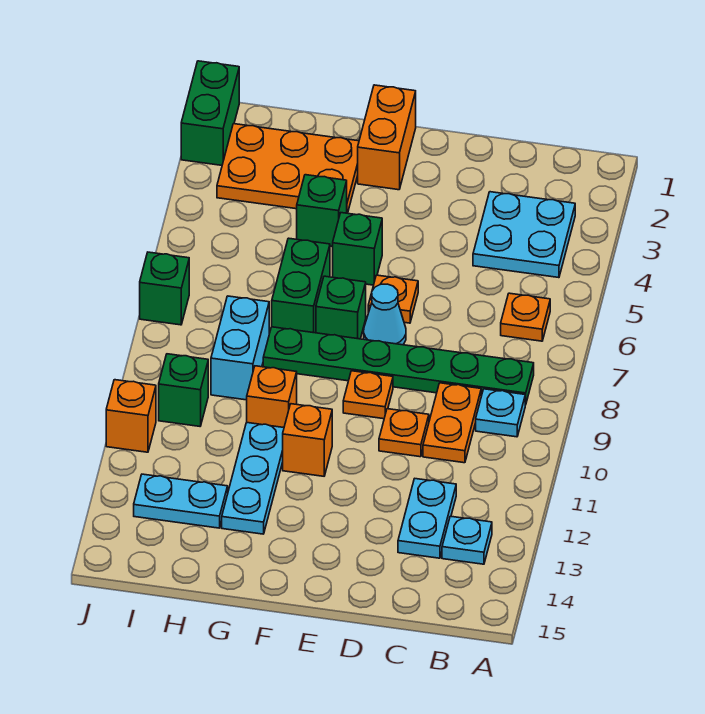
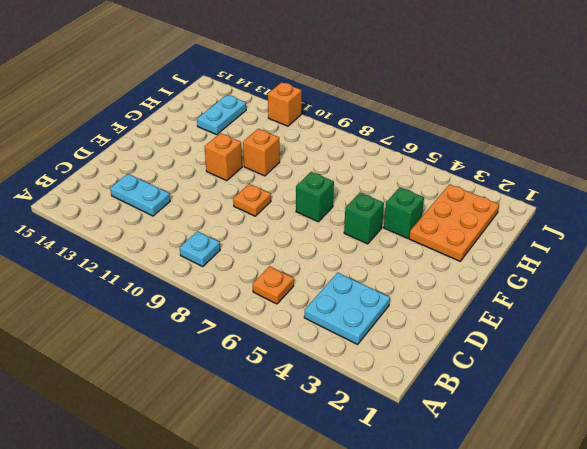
none -> green plate B8:G8 level 1
none -> cyan plate B13 level 1
none -> orange plate C9:C10 level 1

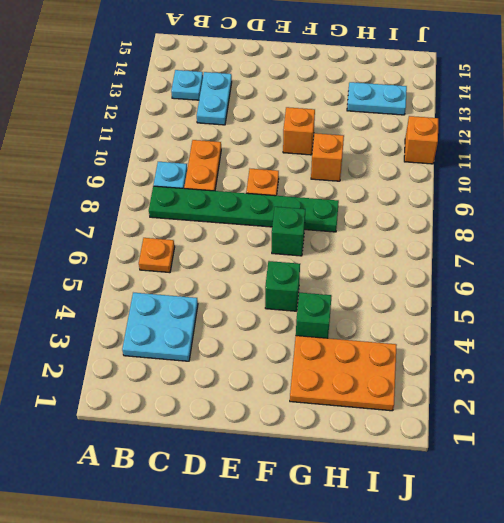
none -> orange plate D10 level 1
none -> orange plate E6 level 1
none -> cyan cone E7 level 1

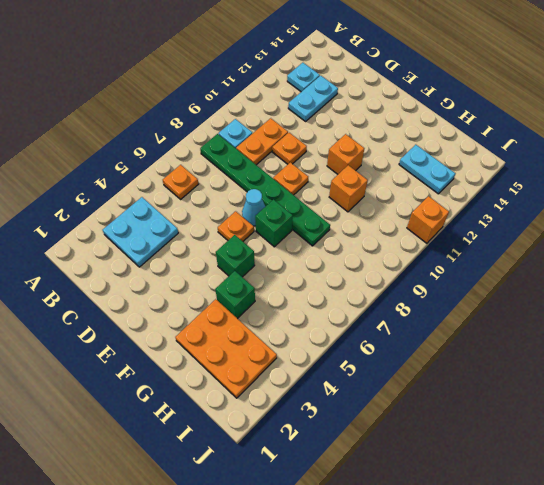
none -> orange brick F1:F2 level 1
none -> green brick G6:G7 level 1
none -> cyan plate G11:G13 level 1

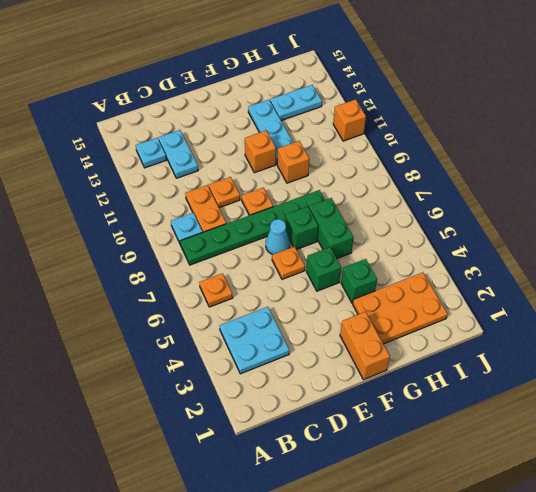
none -> cyan brick H8:H9 level 1
none -> green brick I10 level 1
none -> green brick J1:J2 level 1

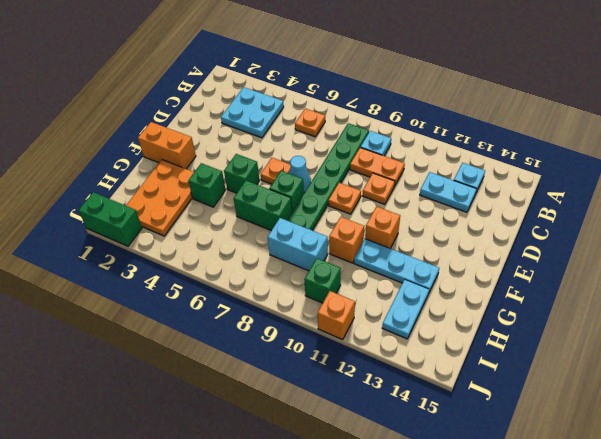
none -> green brick J7 level 1

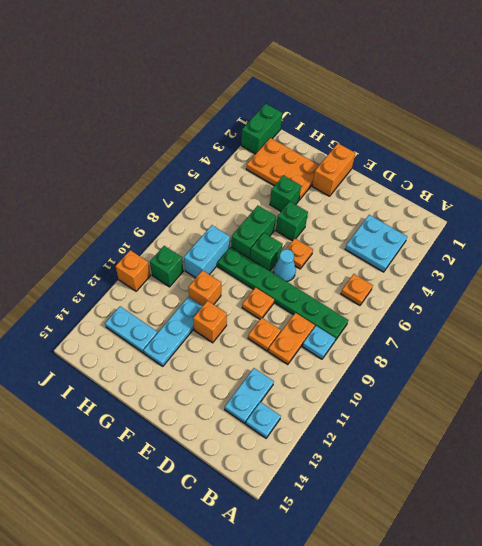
none -> green brick J7 level 1

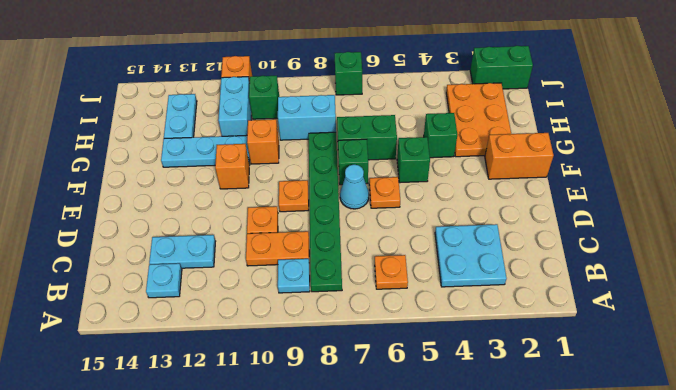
cyan brick H11:I11 level 1 -> none

